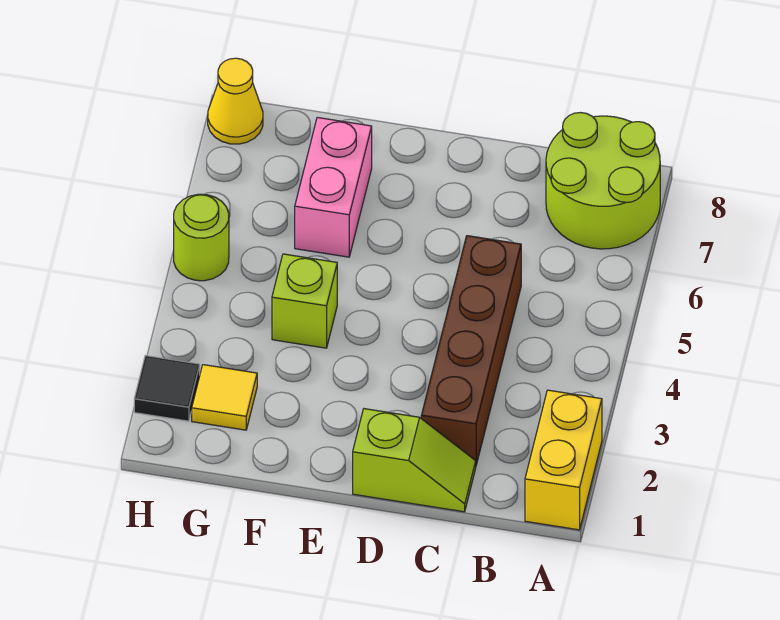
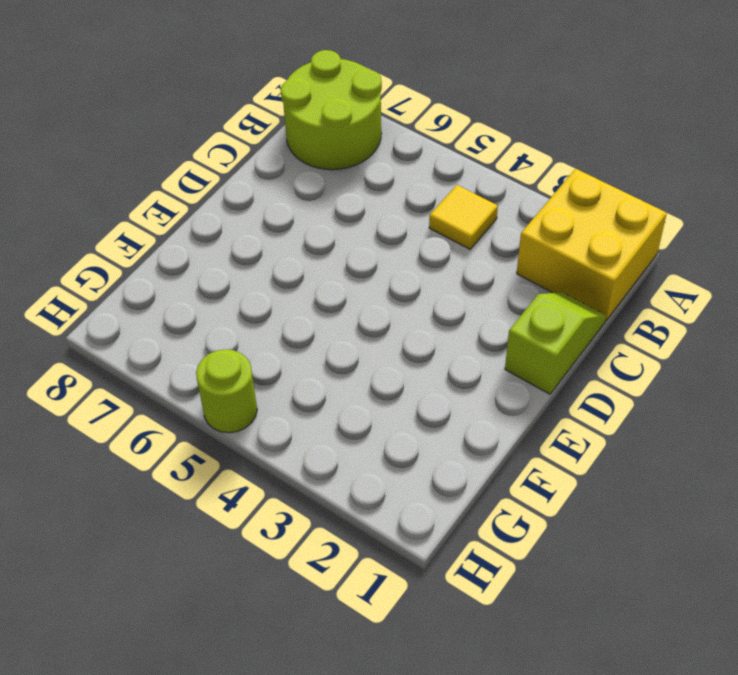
yellow brick A1:B2 level 1 -> yellow brick A1:A2 level 1
yellow tile B4 level 1 -> yellow tile G2 level 1
none -> brown brick C2:C5 level 1
none -> lime brick F4 level 1

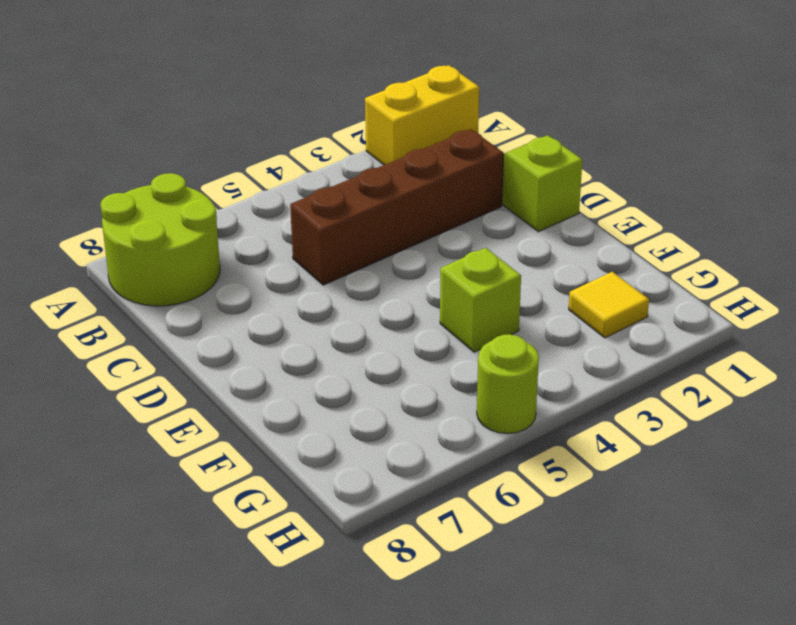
none -> pink brick F6:F7 level 1
none -> black tile H2 level 1

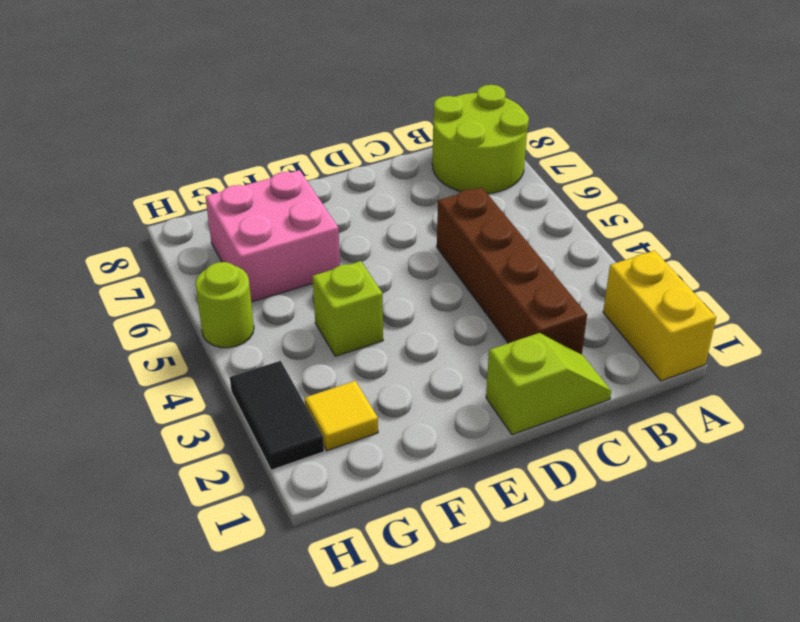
pink brick F6:G7 level 1 -> pink brick F6:F7 level 1
black tile H2:H3 level 1 -> black tile H2 level 1
none -> yellow cone H8 level 1

